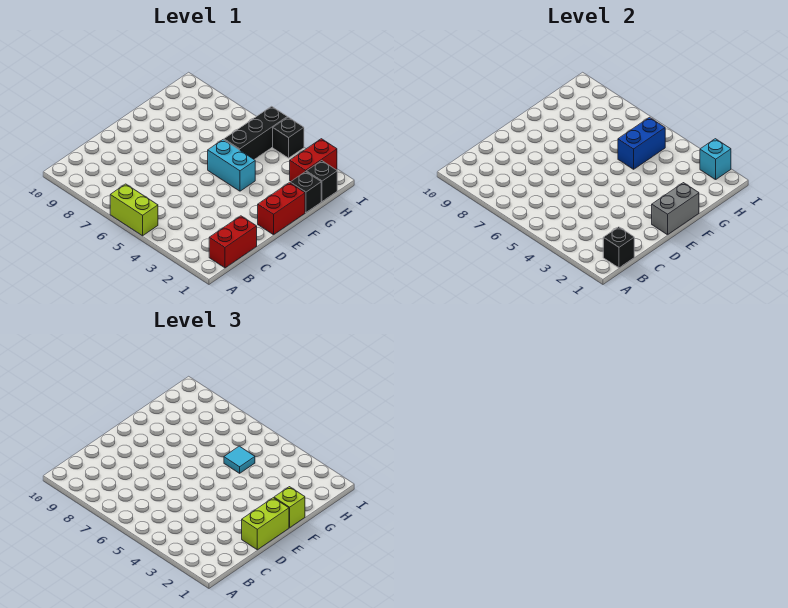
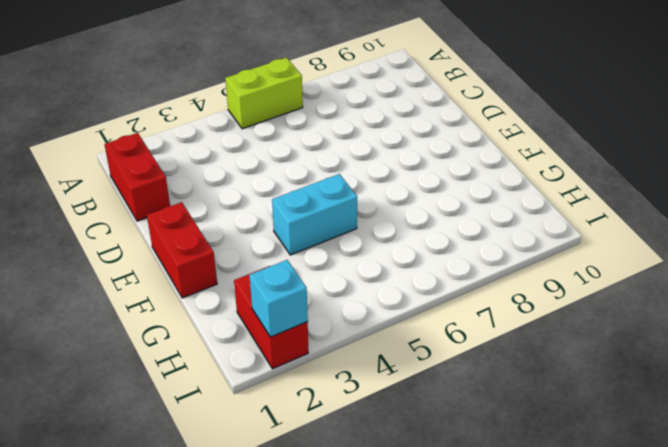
none -> black brick G1 level 1
none -> black brick G5:I5 level 1
none -> black brick H1 level 1

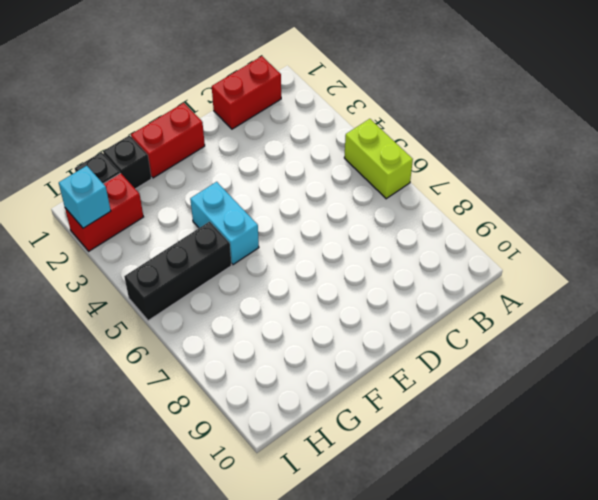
none -> black brick I4 level 1
none -> black brick B1 level 2
none -> grey brick E1:F1 level 2

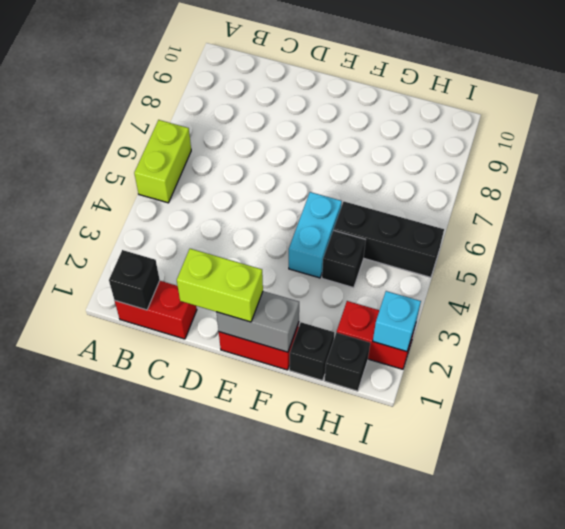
black brick G4 level 1 -> black brick I4 level 1
none -> blue brick G5:H5 level 2
none -> lime brick F1 level 3
none -> cyan tile G5 level 3

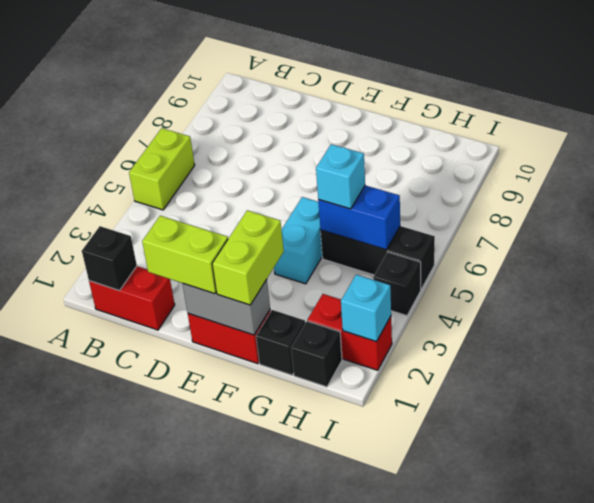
lime brick F1:F2 level 3 -> lime brick F1 level 3
cyan brick G5 level 3 -> cyan tile G5 level 3

